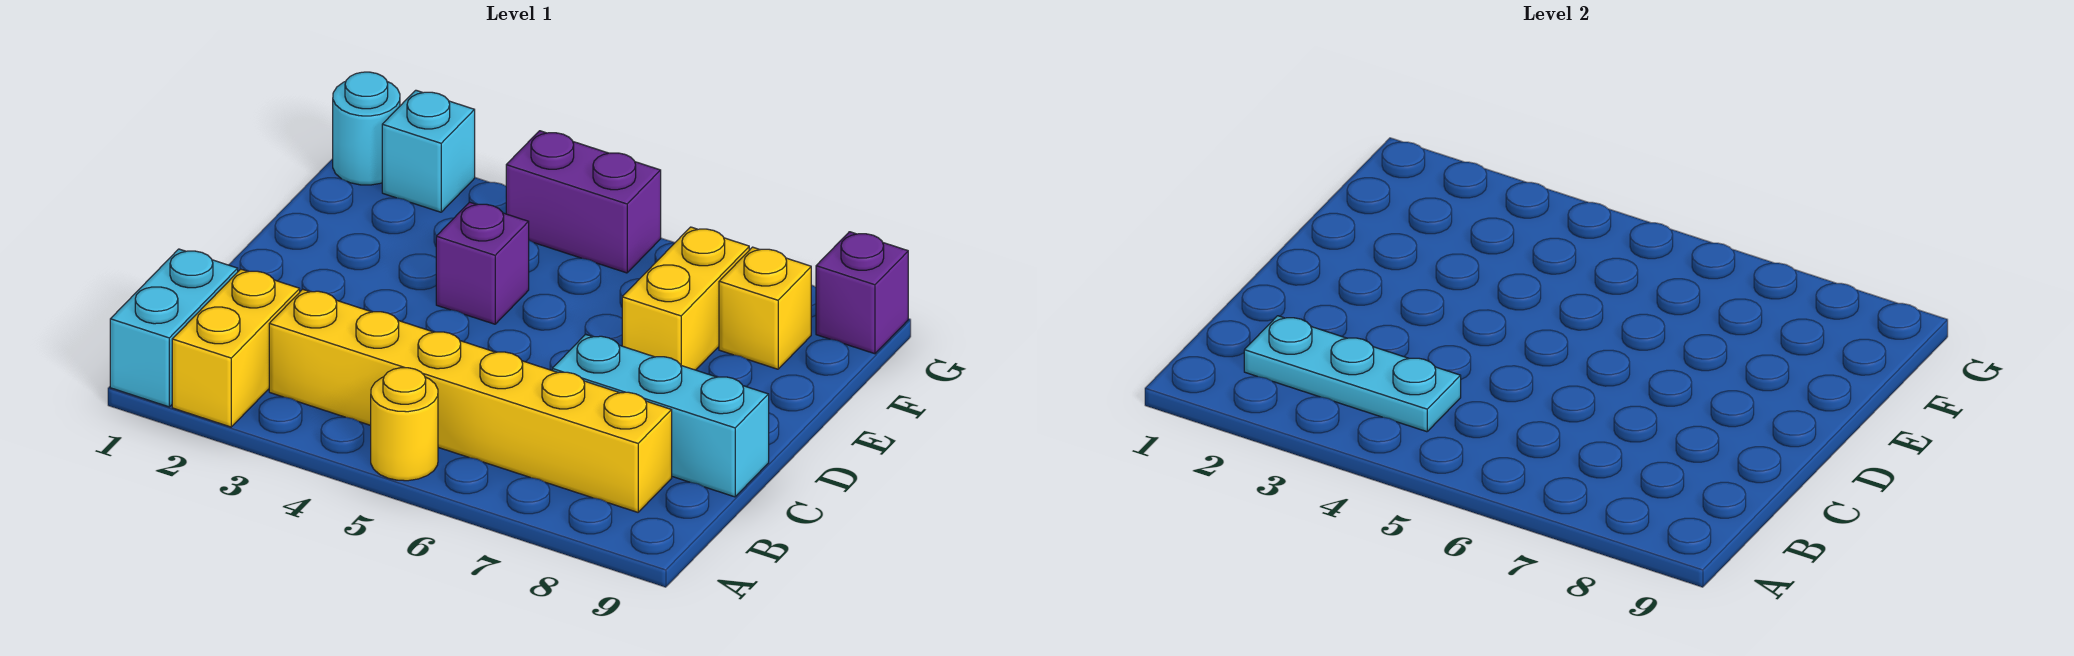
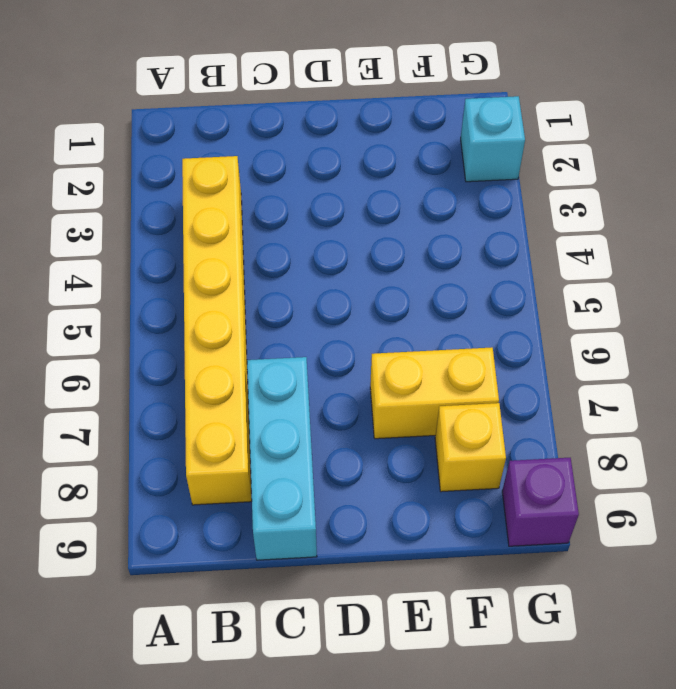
none -> cyan brick A1:B1 level 1
none -> yellow brick A2:B2 level 1
none -> yellow round brick A5 level 1

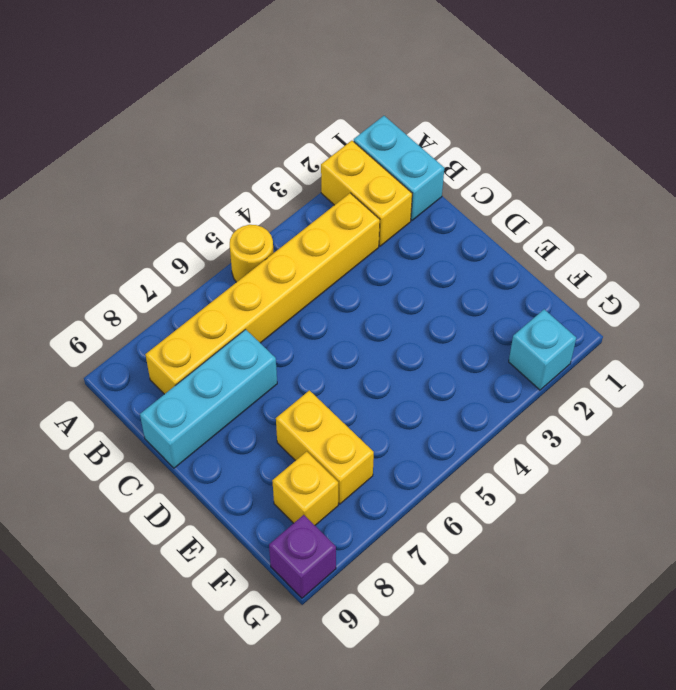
none -> purple brick E4 level 1
none -> cyan round brick G1 level 1
none -> purple brick G4:G5 level 1

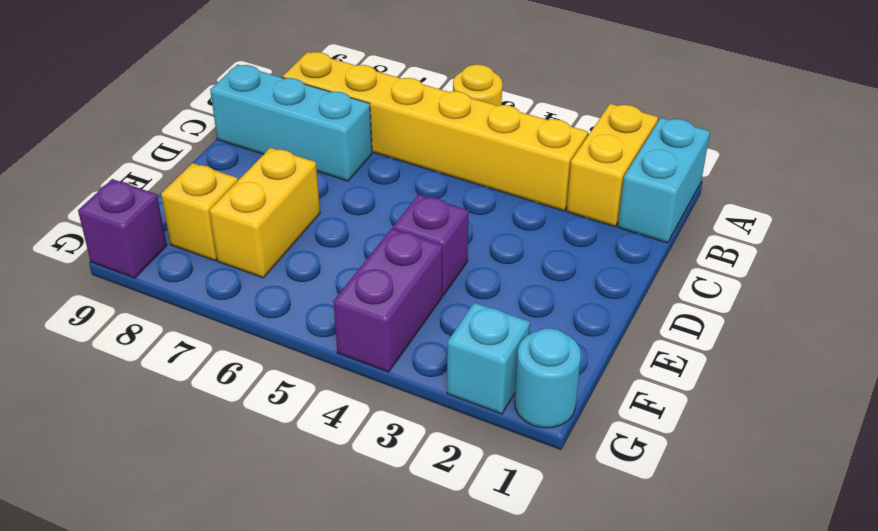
purple brick F4:G4 level 1 -> purple brick G4:G5 level 1
none -> cyan plate B2:B4 level 2

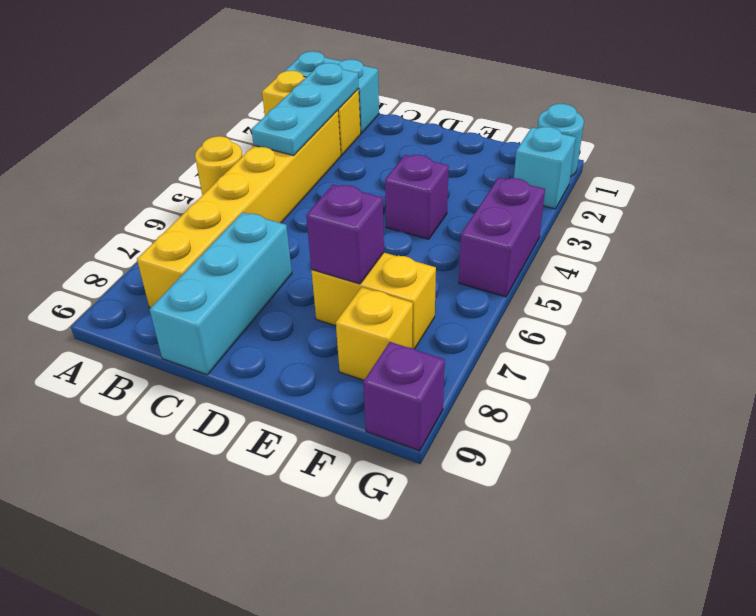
purple brick E7 level 2 -> none

